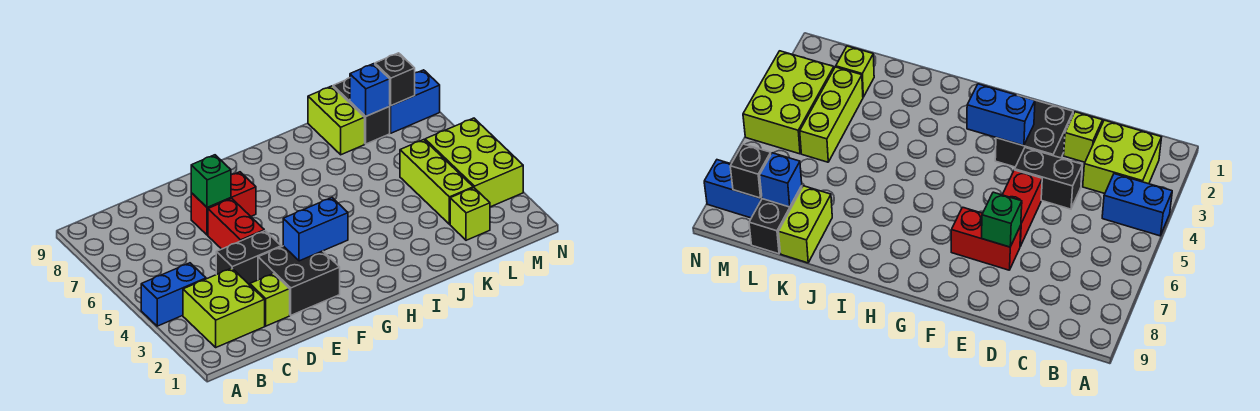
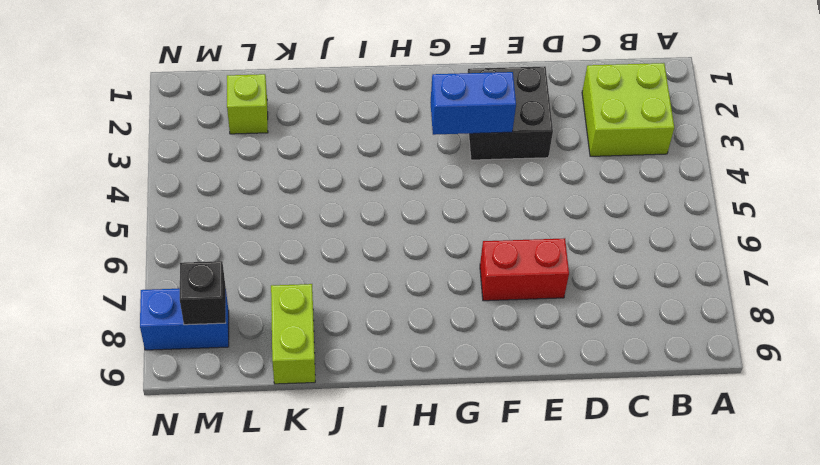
none -> blue brick A4:B4 level 1
none -> lime brick D2 level 1
none -> black brick D4:E4 level 1

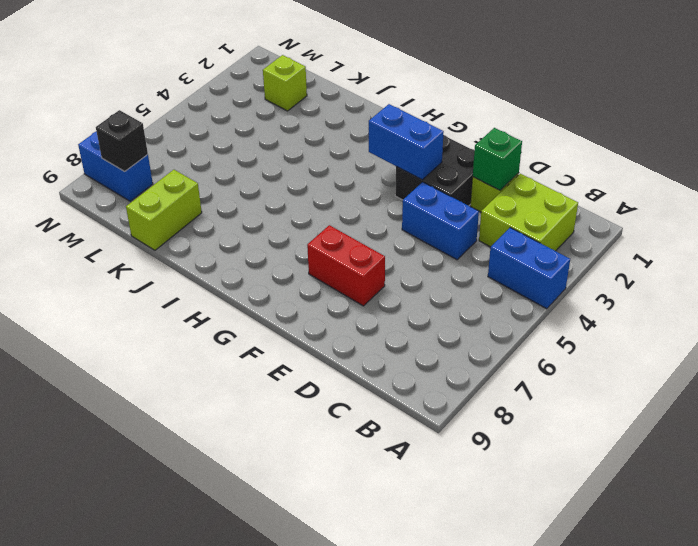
green brick D2 level 2 -> green brick E7 level 2
blue brick D4:E4 level 1 -> black brick D4:E4 level 1
none -> red brick E5:E6 level 1
none -> lime brick L3:L5 level 1
none -> black brick L8:L9 level 1

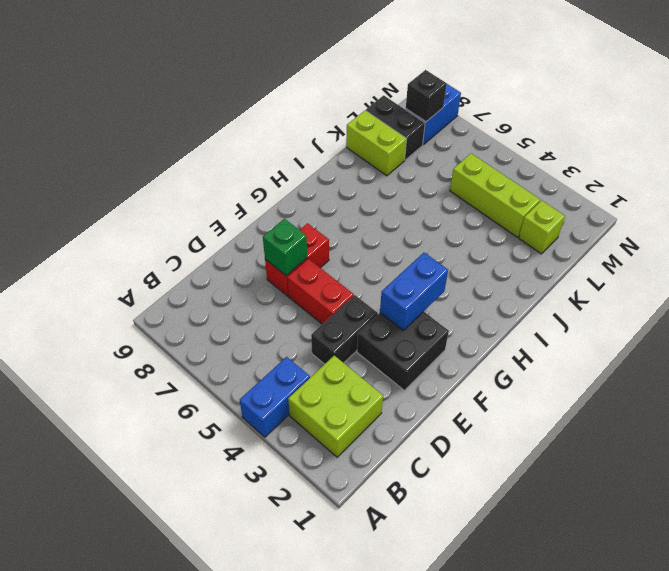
none -> lime brick D2 level 1
none -> lime brick M3:N5 level 1
none -> blue brick L8 level 2

